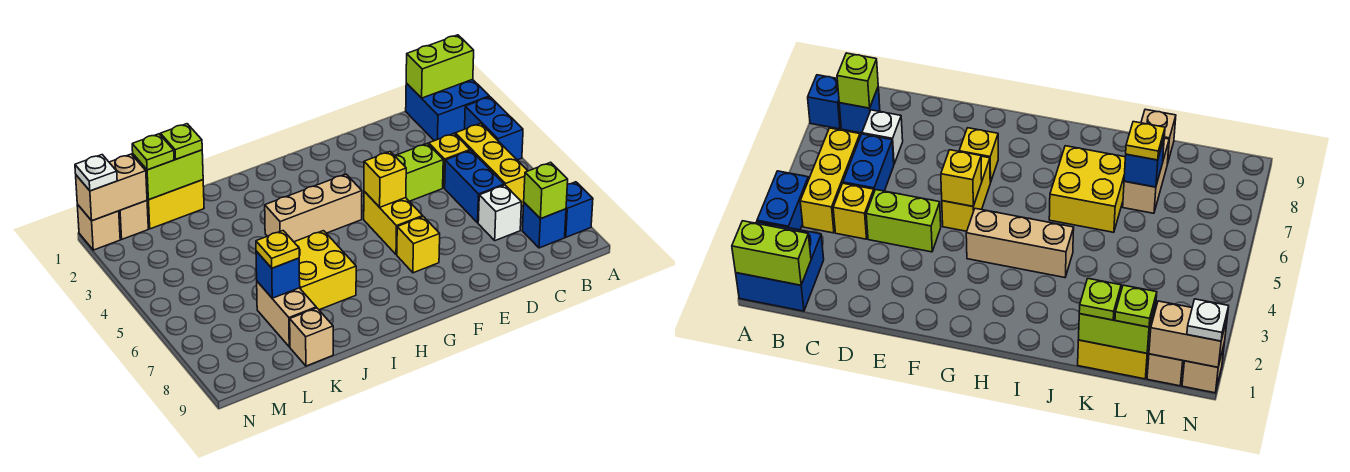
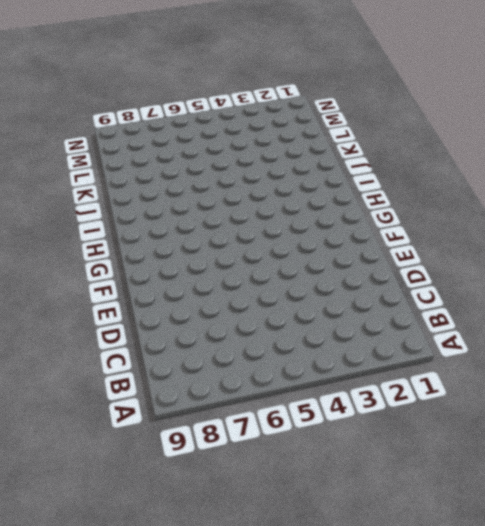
none -> blue brick A1:B2 level 1
none -> blue brick A3:A4 level 1
none -> blue brick A8 level 1

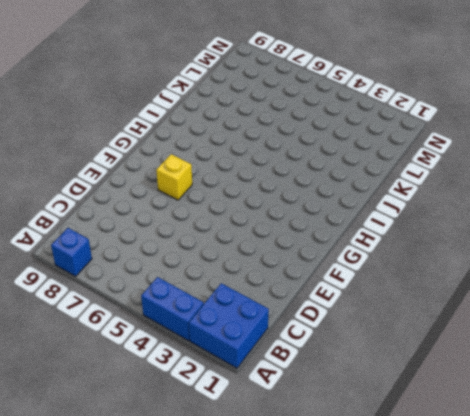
none -> yellow brick B4:B6 level 1
none -> blue brick B8 level 1
none -> yellow brick C4 level 1

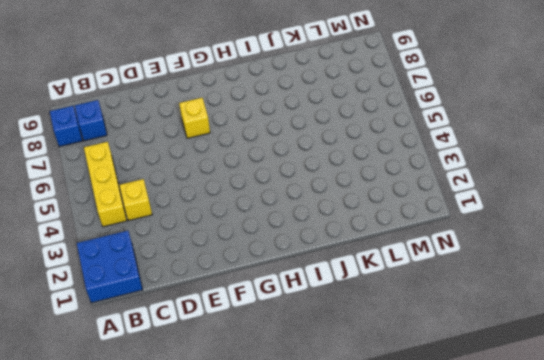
none -> blue brick A3:A4 level 1
none -> blue brick C5:C6 level 1
none -> white brick C7 level 1

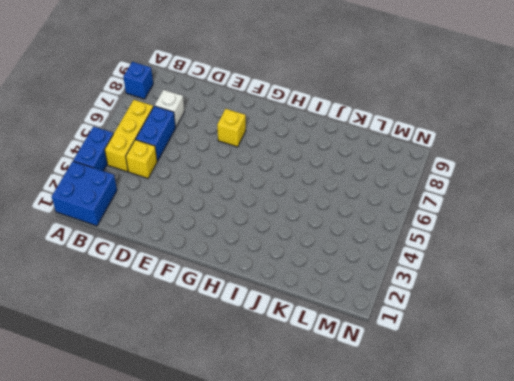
none -> blue brick B8 level 1
none -> lime brick D4:E4 level 1
none -> yellow brick F5:F6 level 1

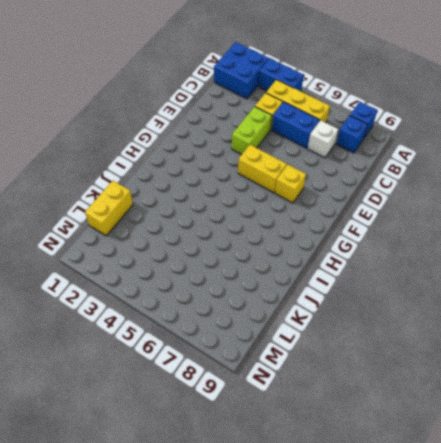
none -> tan brick G4:I4 level 1
none -> yellow brick I6:J7 level 1
none -> tan brick K7:K8 level 1

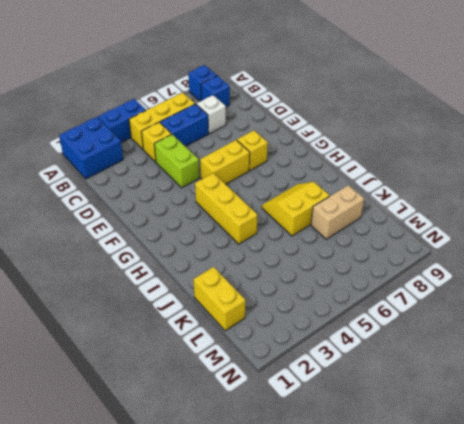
yellow brick G4:I4 level 1 -> tan brick G4:I4 level 1
yellow slope I6:J7 level 1 top J -> yellow brick I6:J7 level 1
none -> tan brick K9 level 1
none -> tan brick M1 level 1
none -> tan brick N1 level 1

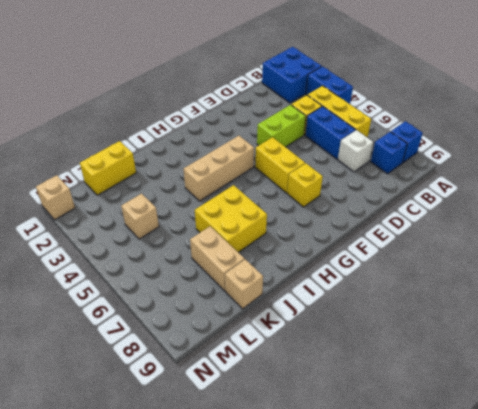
tan brick L4 level 1 -> tan brick M1 level 1
none -> lime brick A1:B1 level 2
none -> lime brick B8 level 2
none -> yellow brick F5 level 2

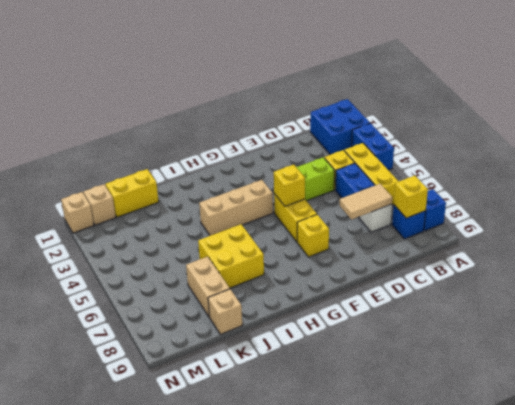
yellow brick B8 level 2 -> lime brick B8 level 2
tan tile C7:D7 level 2 -> none
none -> lime brick A1:B1 level 2
none -> lime brick K1:L1 level 2
none -> blue brick K7 level 2

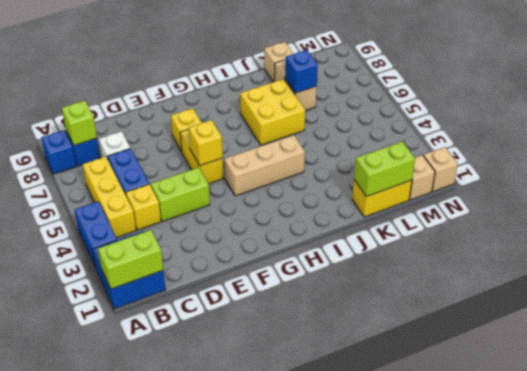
none -> tan brick M1:N1 level 2
none -> lime plate K1 level 3
none -> yellow plate K7 level 3

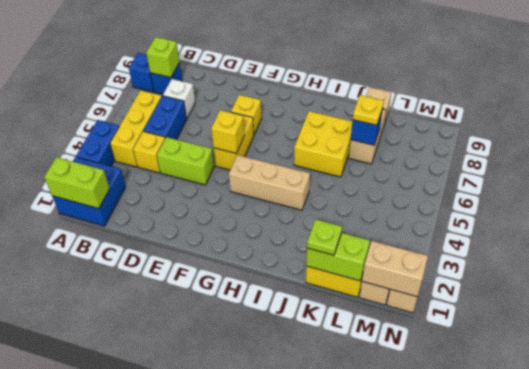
none -> lime plate L1 level 3
none -> white plate N1 level 3

